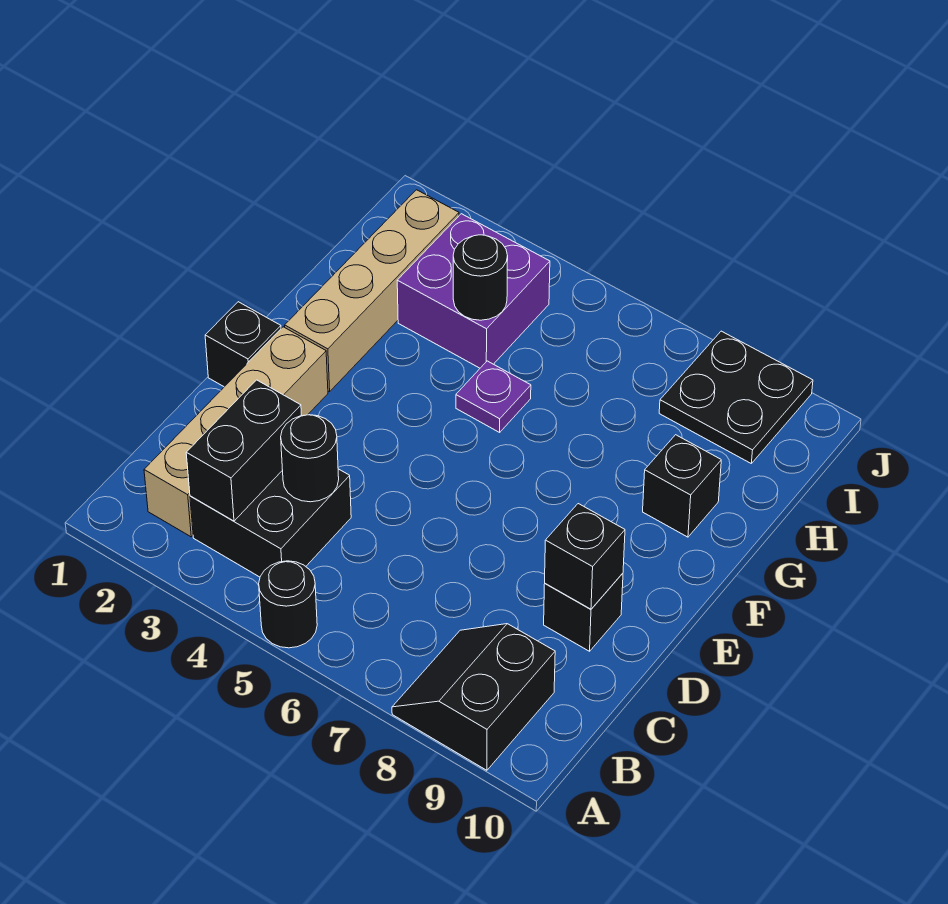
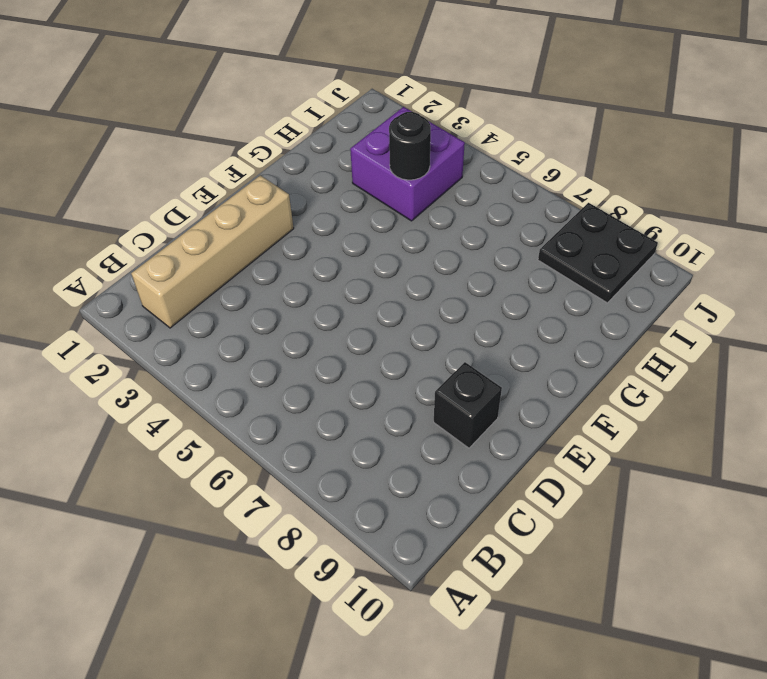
none -> black round brick A5 level 1
none -> black slope A8:B9 level 1 top 9
none -> black brick B3:C4 level 1

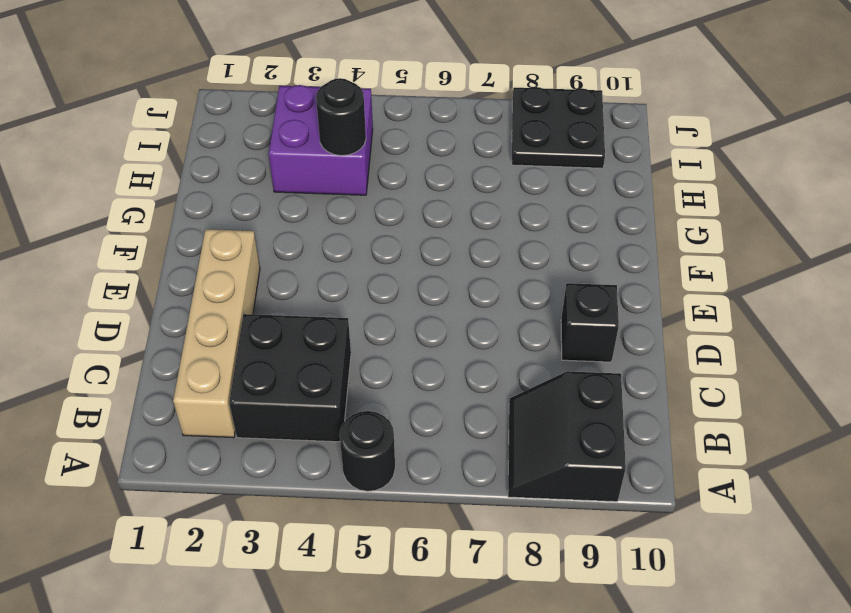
none -> black brick E1 level 1
none -> tan brick F2:I2 level 1
none -> purple plate G5 level 1

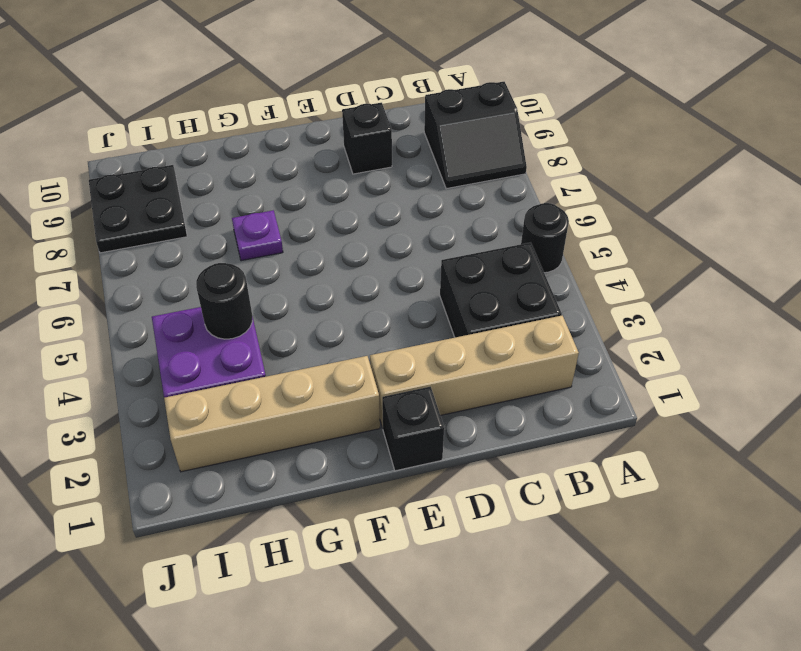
purple plate G7 level 1 -> purple plate G5 level 1
none -> black brick G9 level 1
none -> black brick B3:C3 level 2
none -> black round brick C4 level 2

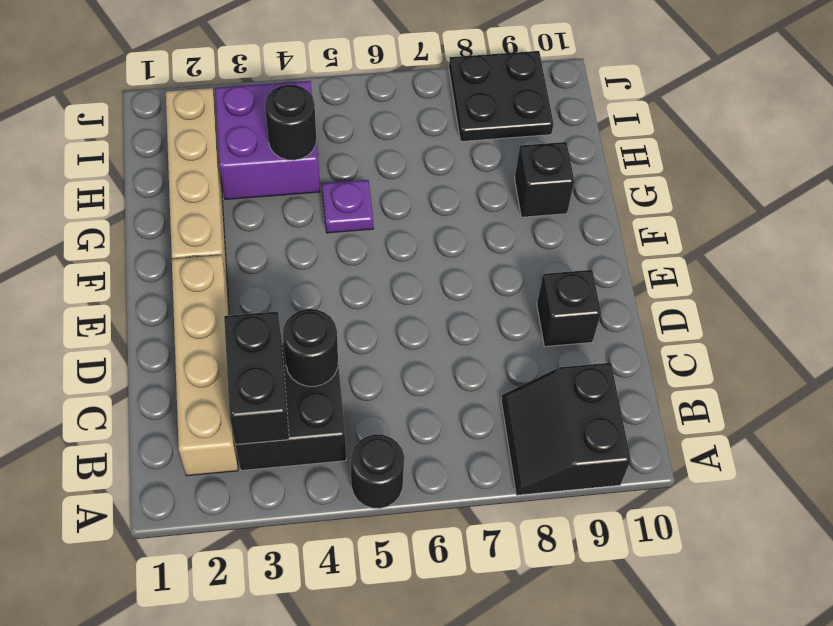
none -> black brick E1 level 1
none -> black brick D9 level 2

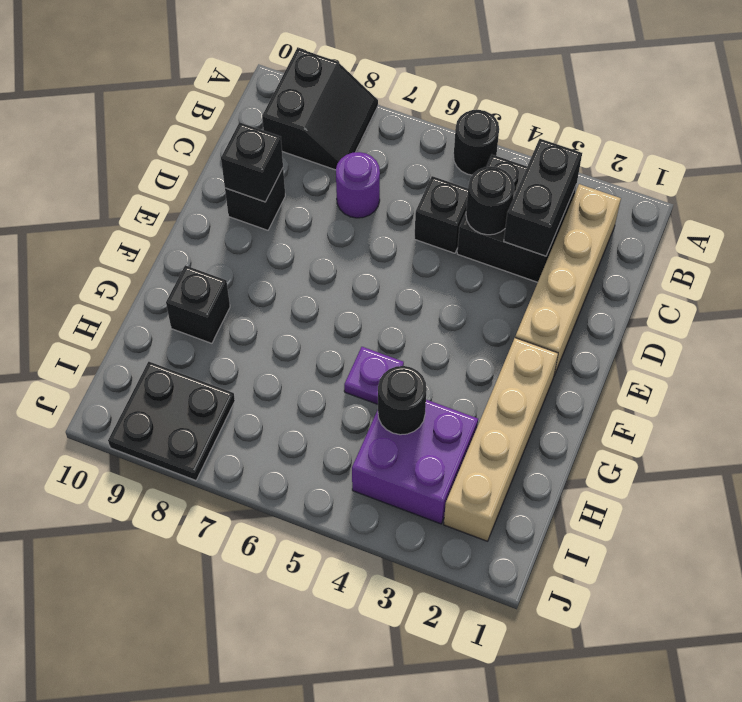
black brick C5 level 1 -> black brick E1 level 1
purple round brick C7 level 1 -> none

